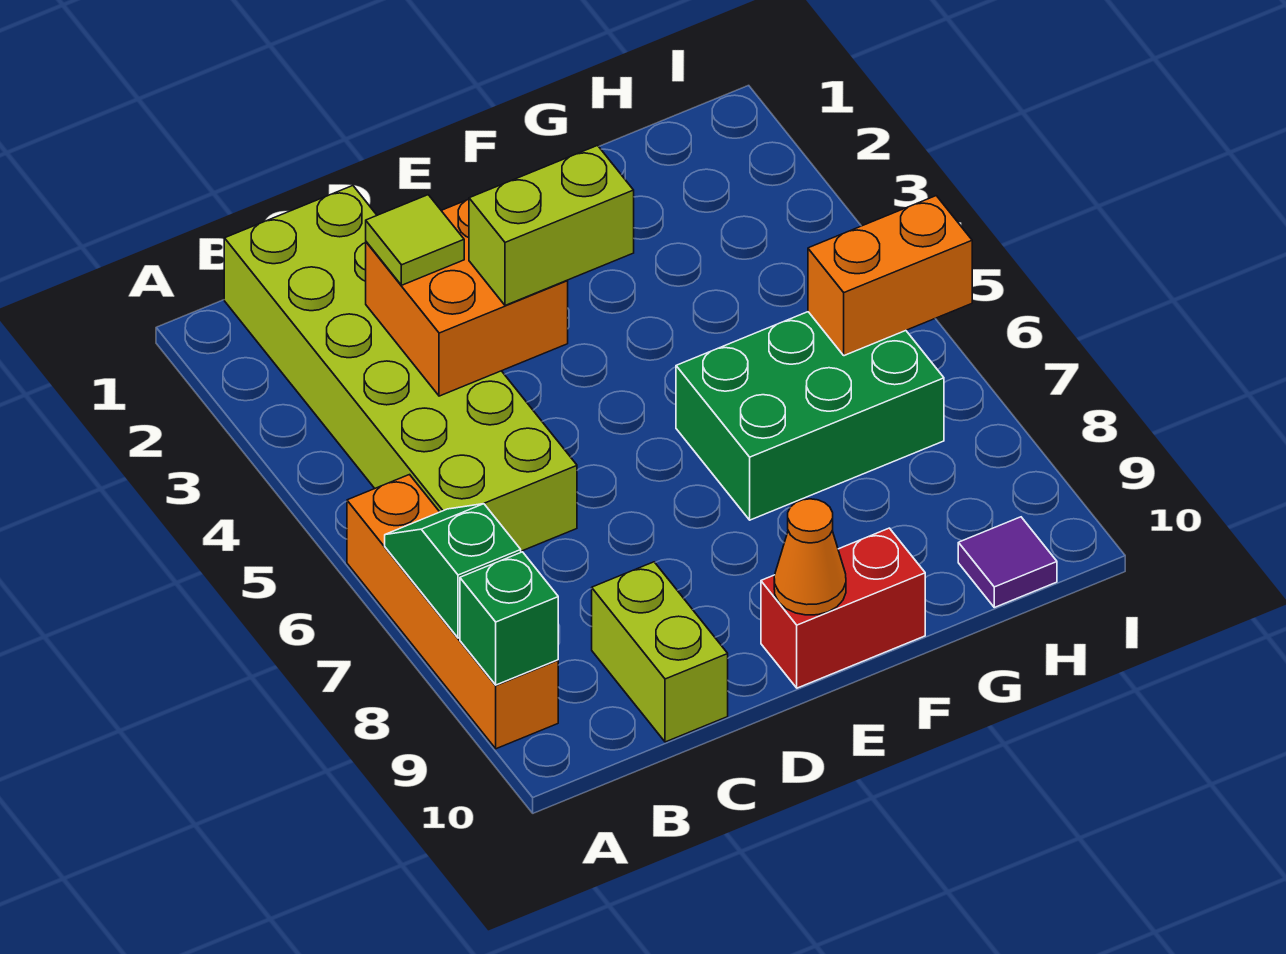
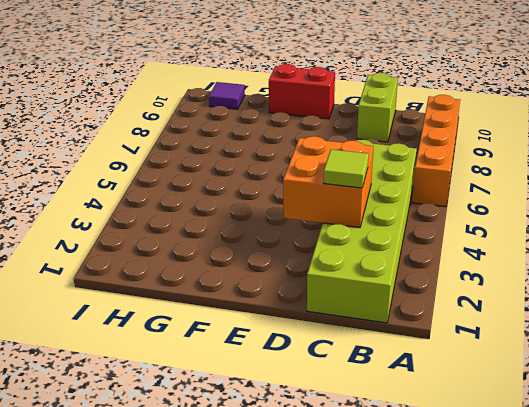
none -> green brick F6:H7 level 1
none -> green slope A7:A8 level 2 top 8
none -> green brick A9 level 2

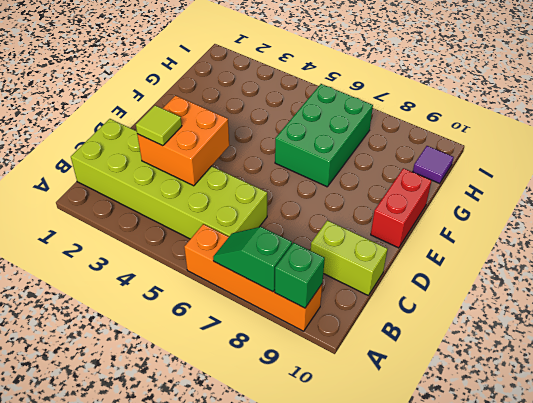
none -> orange cone E10 level 2
none -> orange brick H6:I6 level 2
none -> lime brick D4:E4 level 3

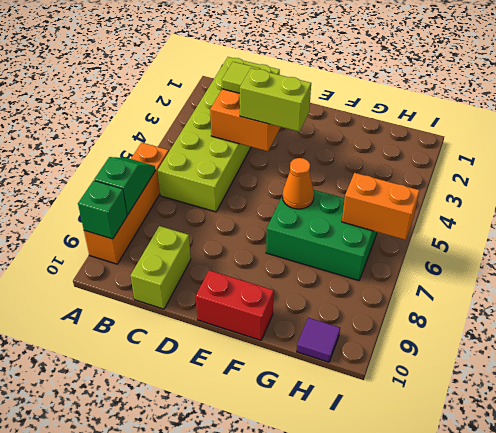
orange cone F6 level 2 -> orange cone E10 level 2

